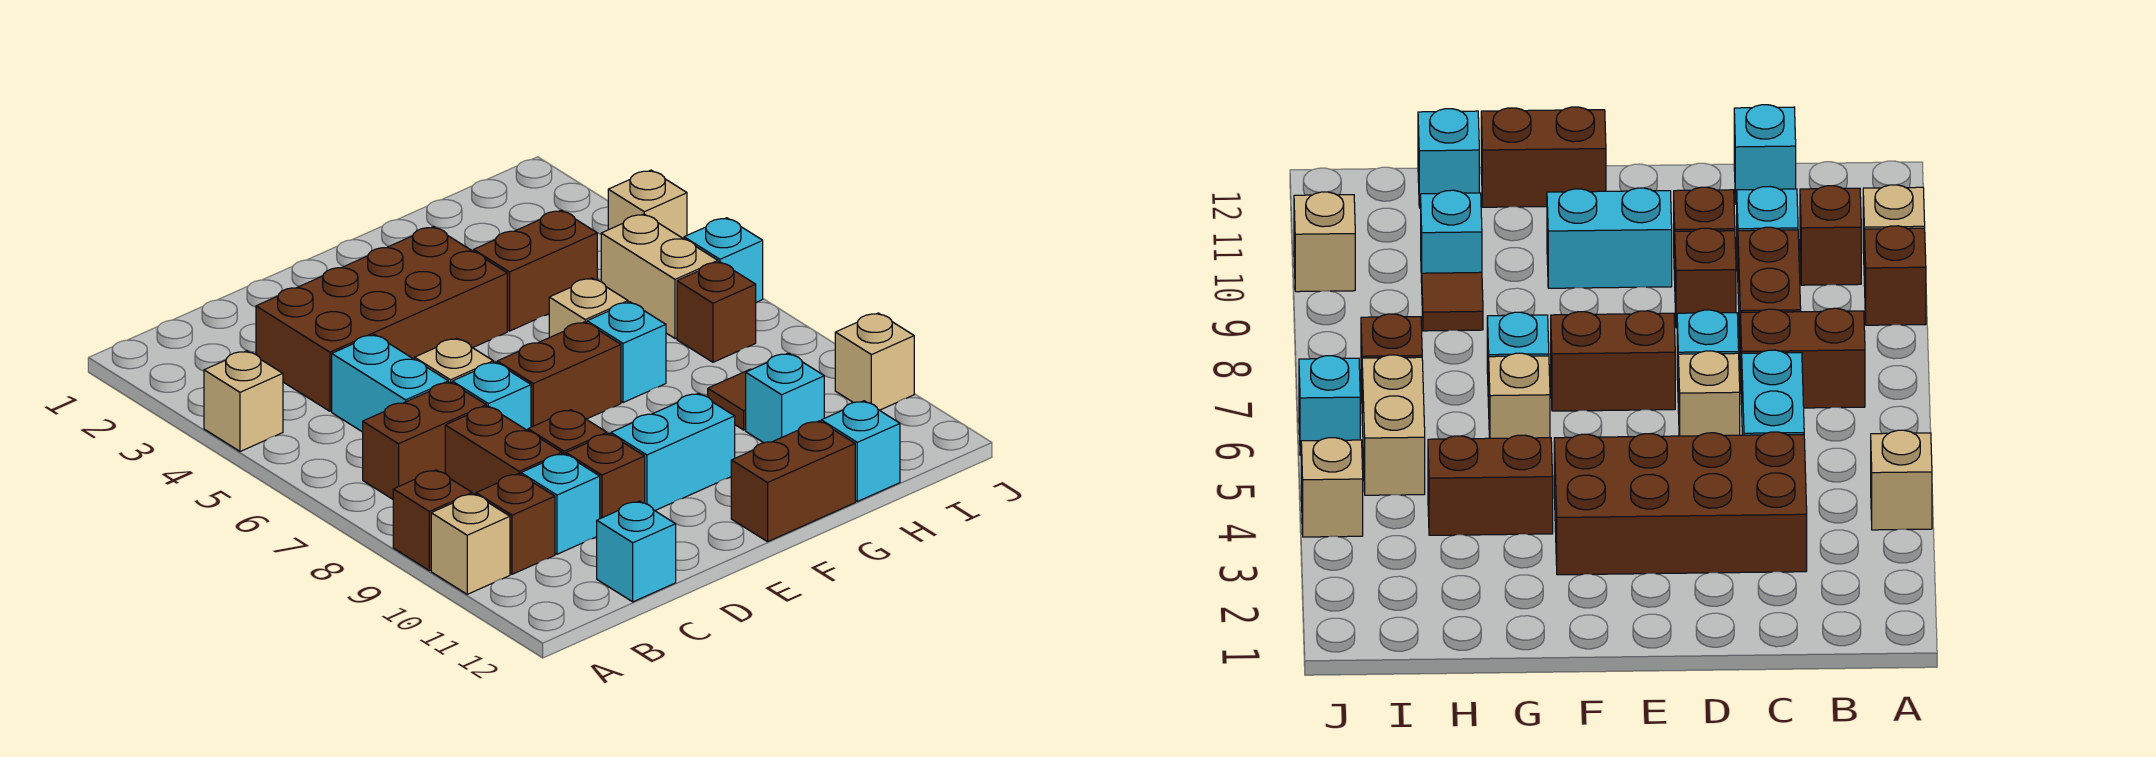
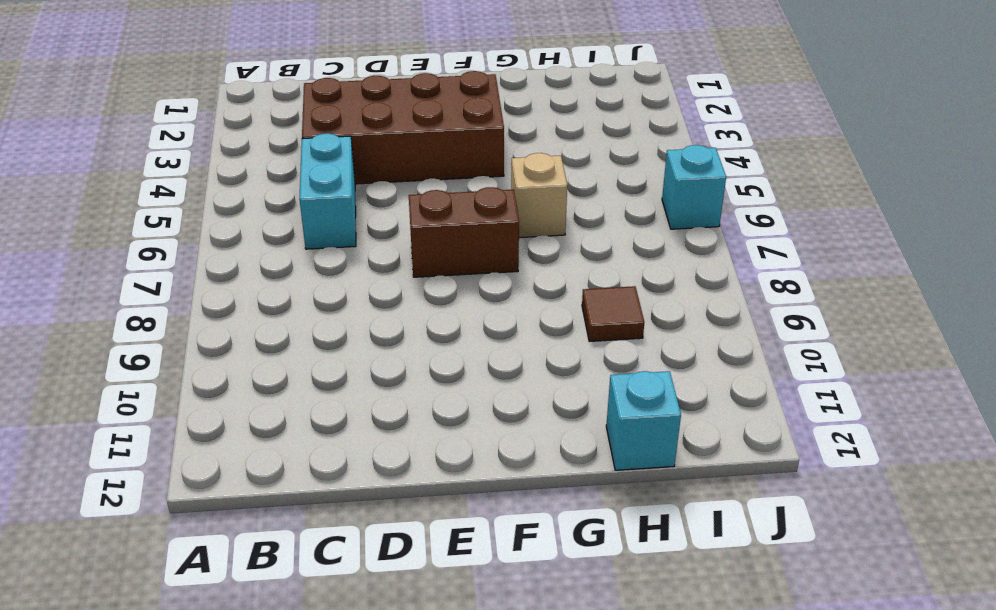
none -> tan brick A4 level 1
none -> brown brick A9 level 1
none -> tan brick A10 level 1

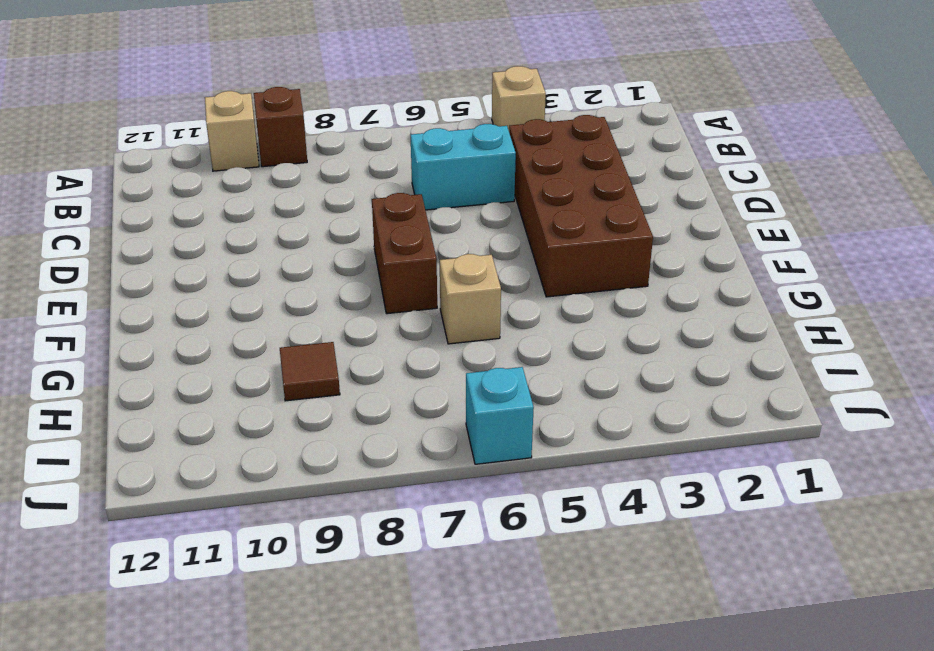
none -> brown brick B7:C7 level 1
none -> brown brick B10 level 1
none -> brown brick C8:C9 level 1

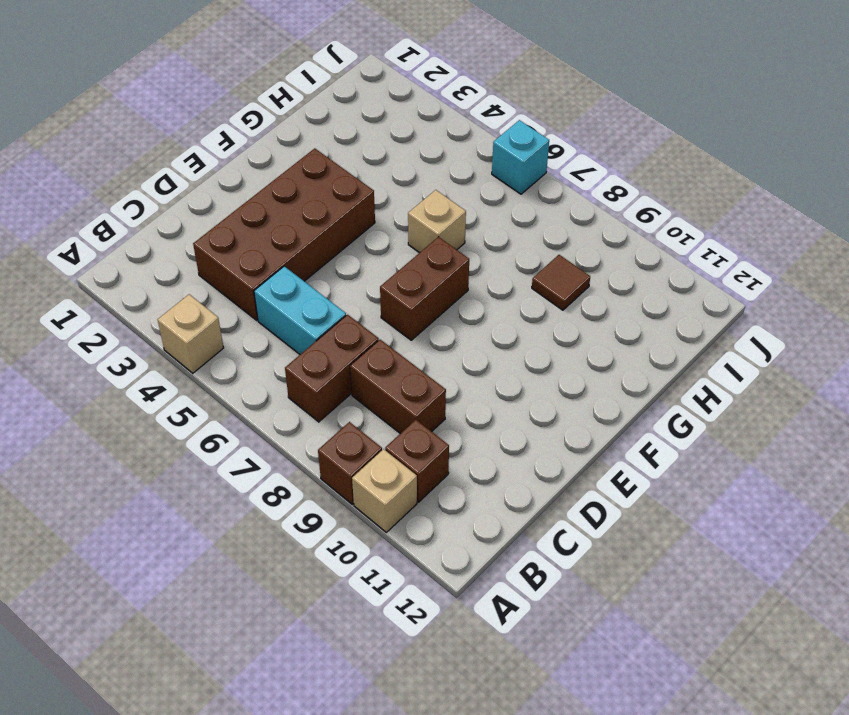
none -> cyan brick C10 level 1
none -> cyan brick C12 level 1
none -> tan brick D6 level 1

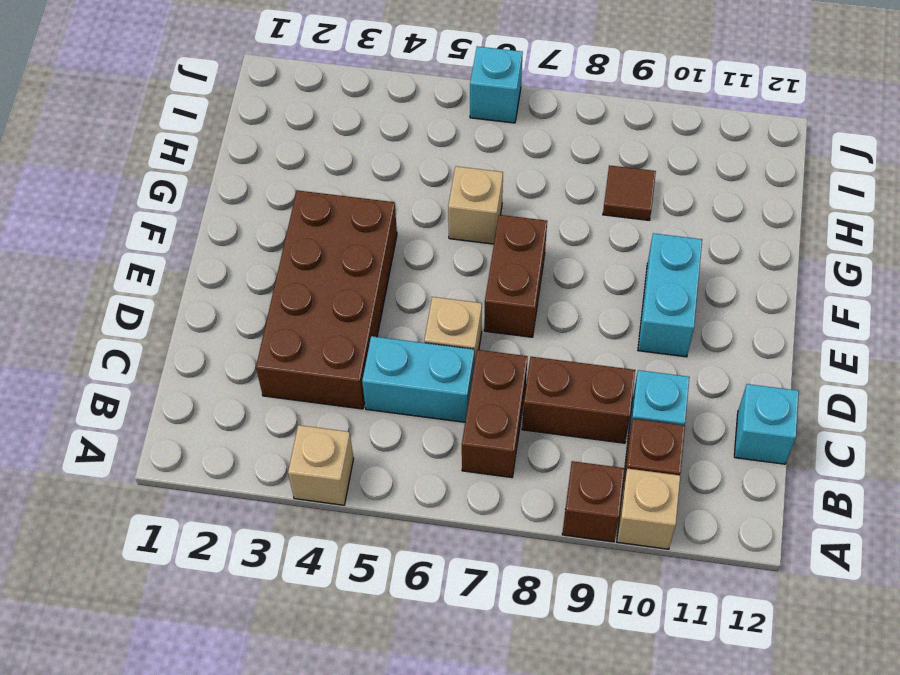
none -> cyan brick D7 level 1
none -> brown brick D9 level 1
none -> brown brick D10 level 1

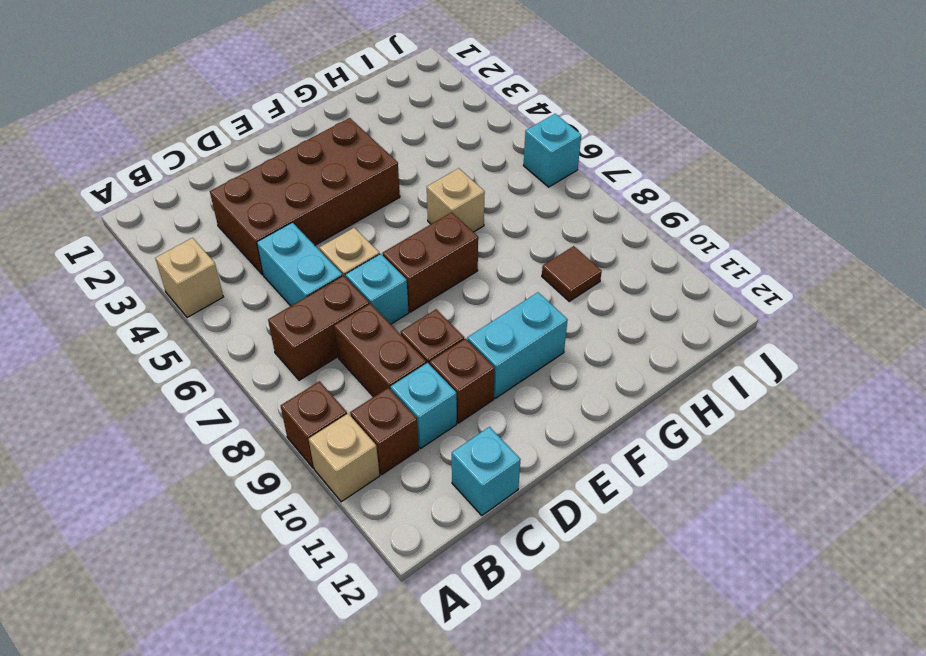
none -> brown brick F12:G12 level 1
none -> brown brick G4:H4 level 1
none -> cyan brick G7 level 1

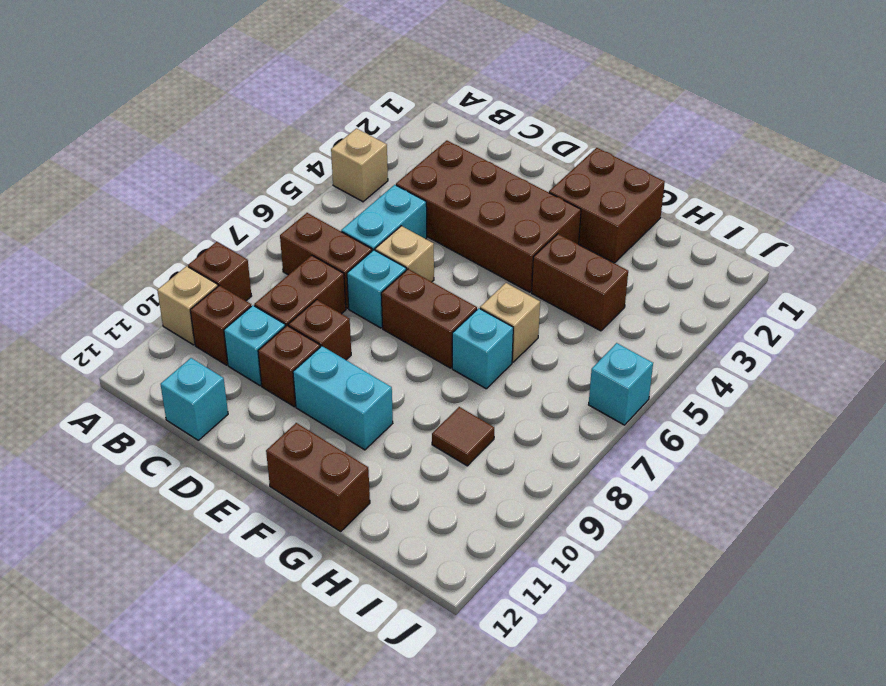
brown brick F1:G2 level 1 -> none
none -> cyan brick H10 level 1
none -> cyan brick H12 level 1
none -> tan brick I5:I6 level 1

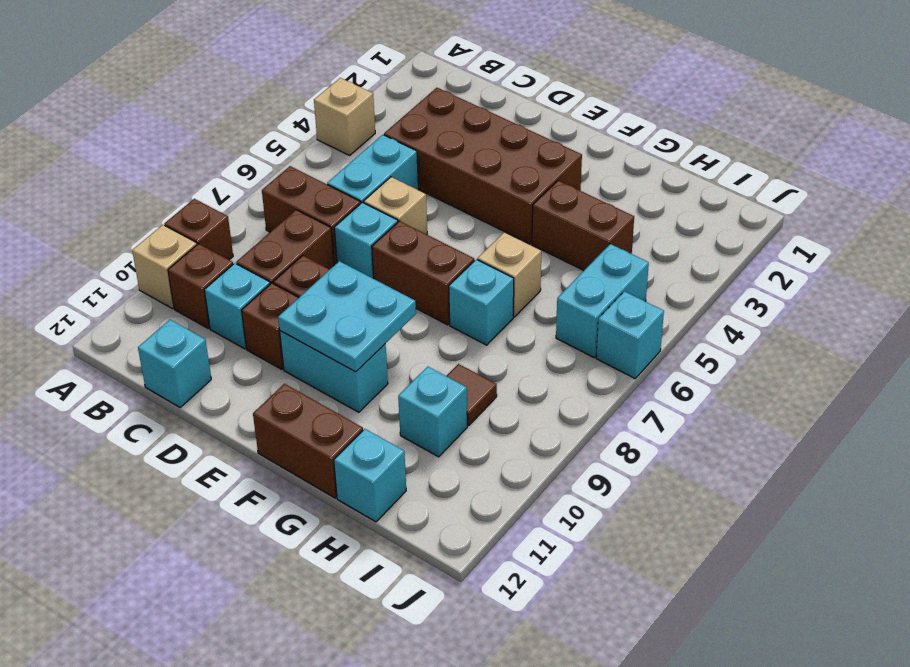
cyan plate E9:F10 level 2 -> none
cyan brick I5:I6 level 1 -> tan brick I5:I6 level 1
none -> brown brick I7 level 1
none -> tan brick J4 level 1
none -> tan brick J10 level 1

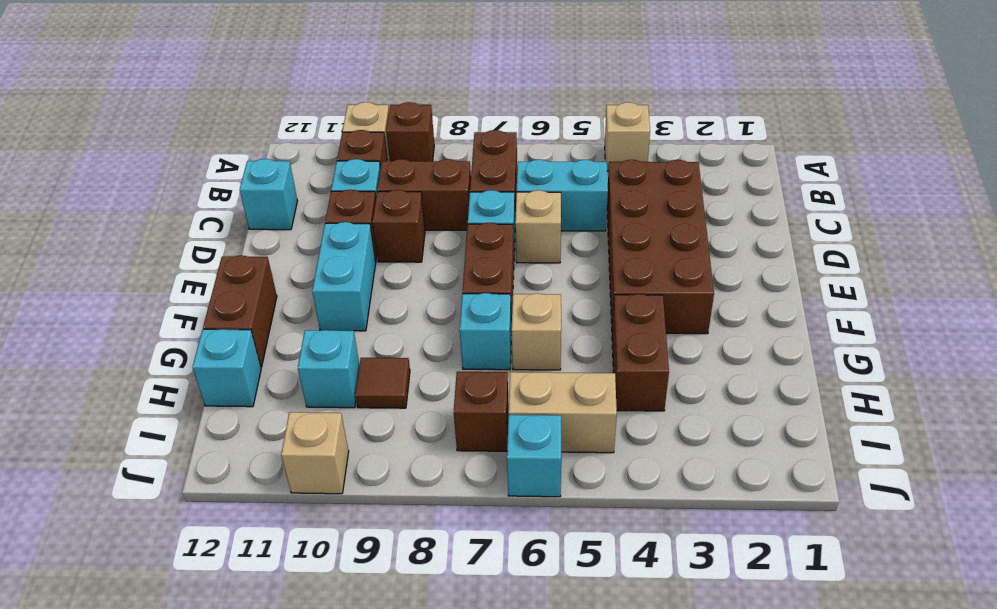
none -> tan brick J4 level 1

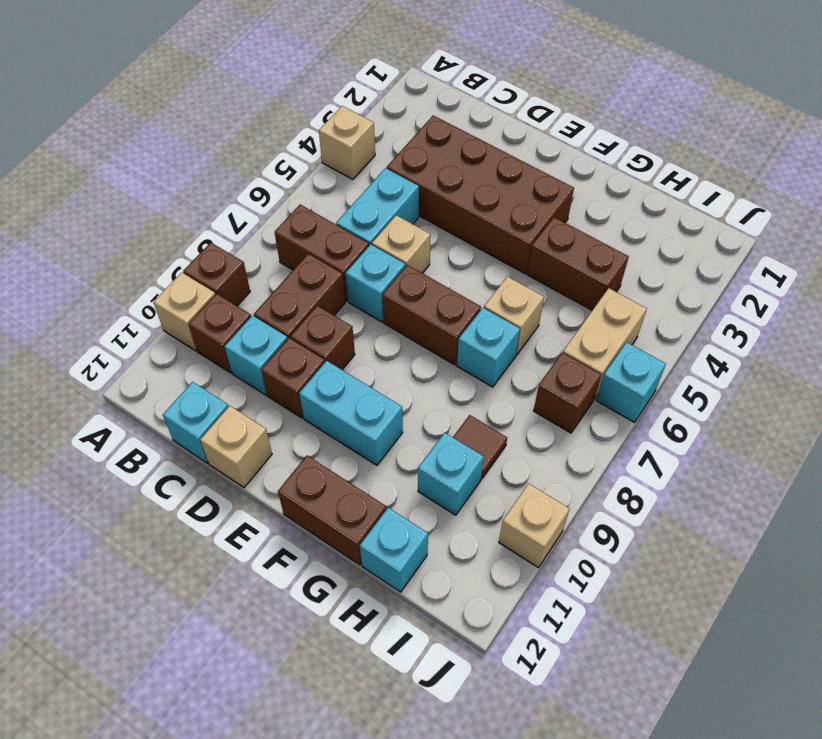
tan brick D12 level 1 -> tan brick J4 level 1

